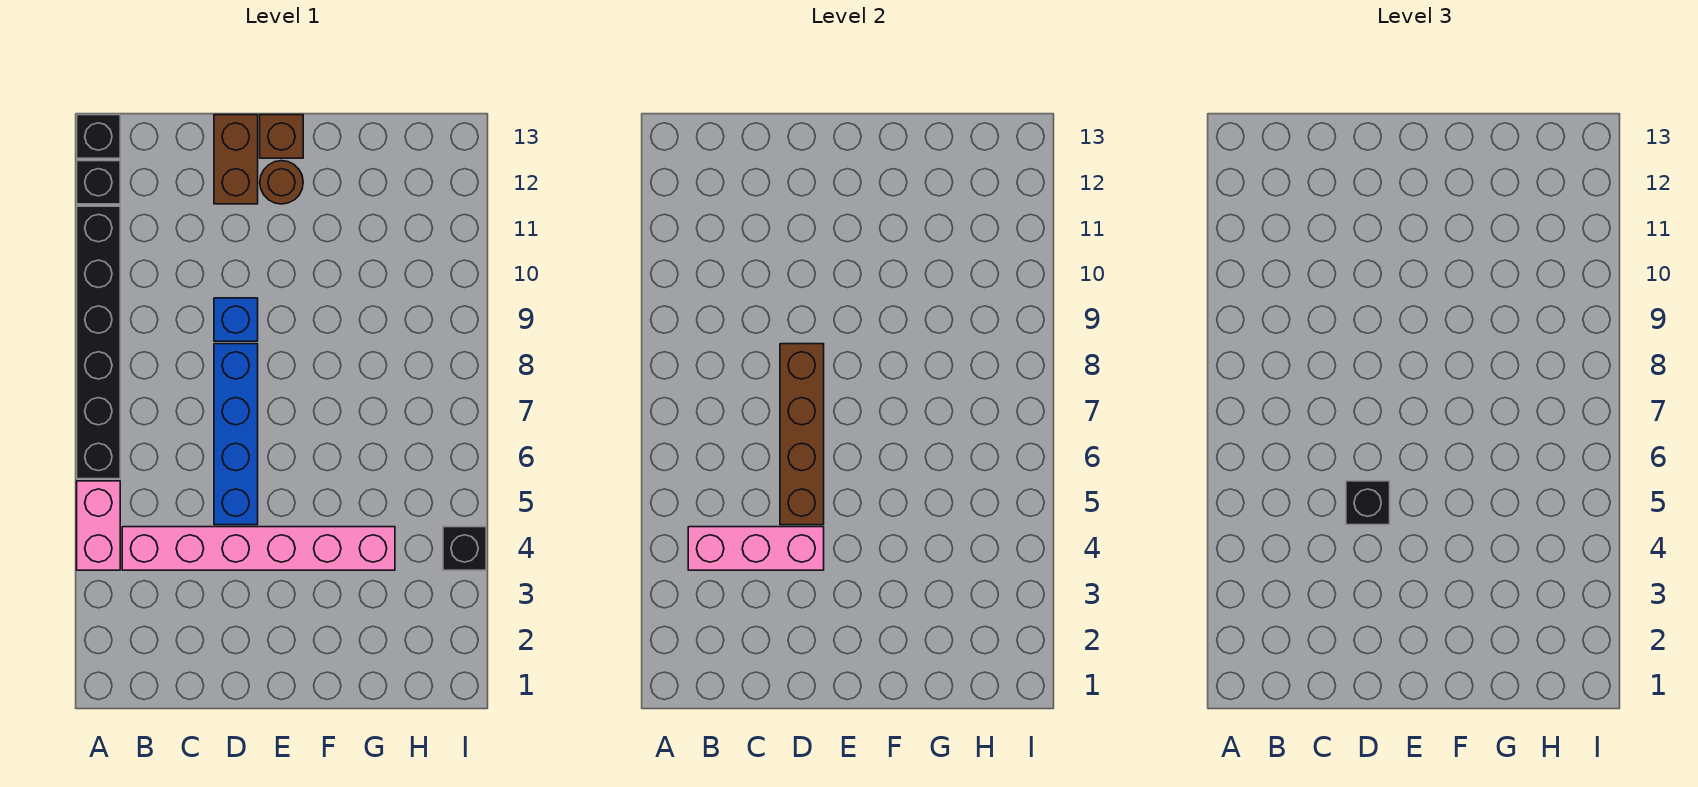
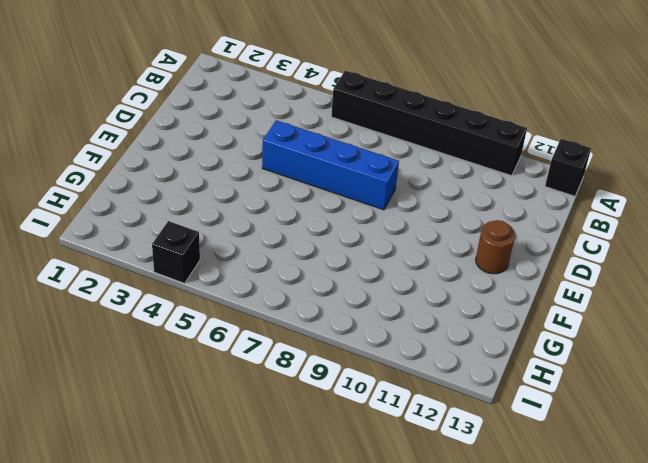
none -> pink brick A4:A5 level 1
none -> black brick A12 level 1
none -> pink brick B4:G4 level 1

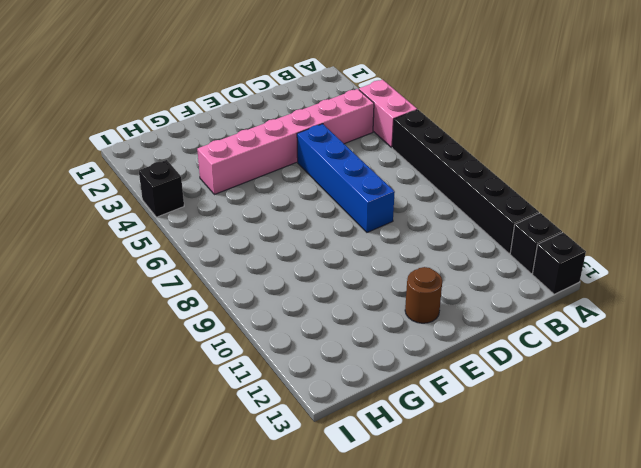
none -> blue brick D9 level 1
none -> brown brick D12:D13 level 1
none -> brown brick E13 level 1

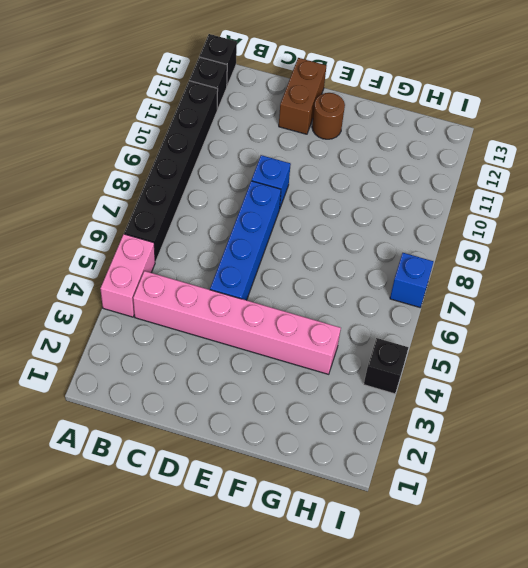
blue brick I7 level 1 -> none
none -> brown brick E13 level 1
none -> pink brick B4:D4 level 2
none -> brown brick D5:D8 level 2

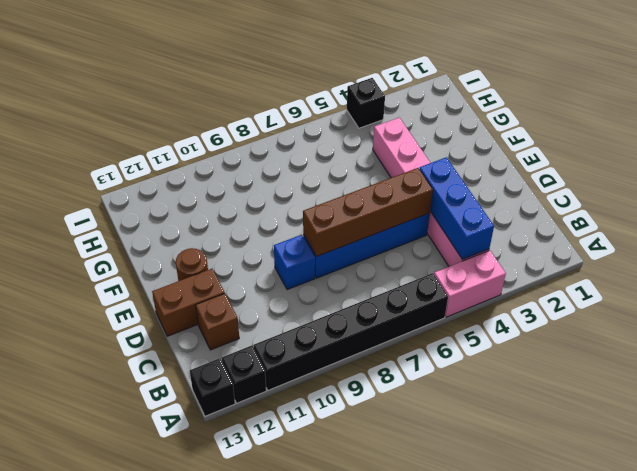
blue brick B4:D4 level 2 -> pink brick B4:D4 level 2
brown brick C12 level 1 -> brown brick E13 level 1
none -> black brick D5 level 3

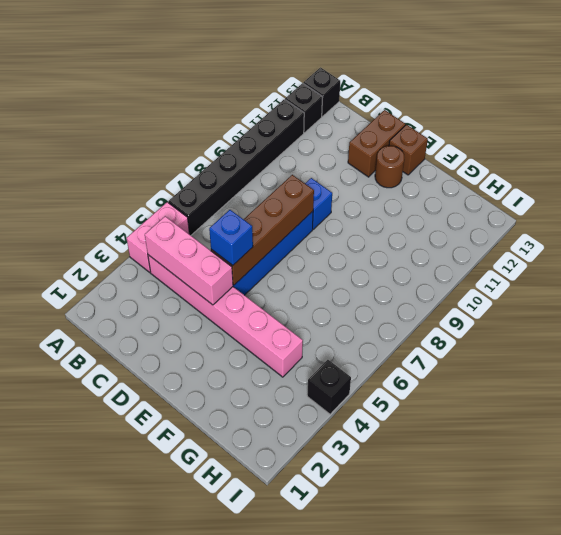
blue brick D5 level 3 -> black brick D5 level 3

